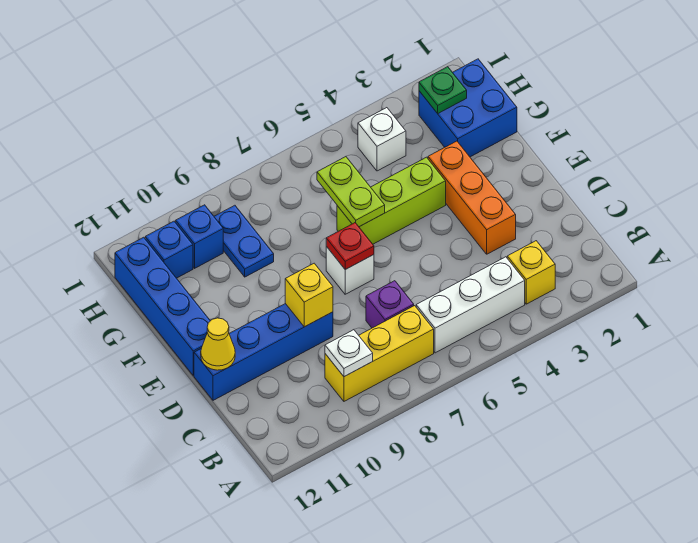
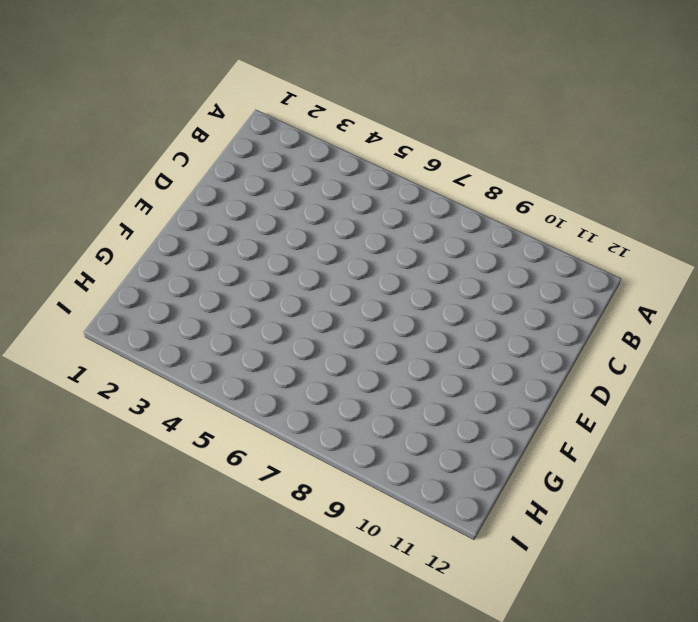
none -> yellow brick B3 level 1
none -> white brick B4:B6 level 1
none -> yellow brick B7:B9 level 1

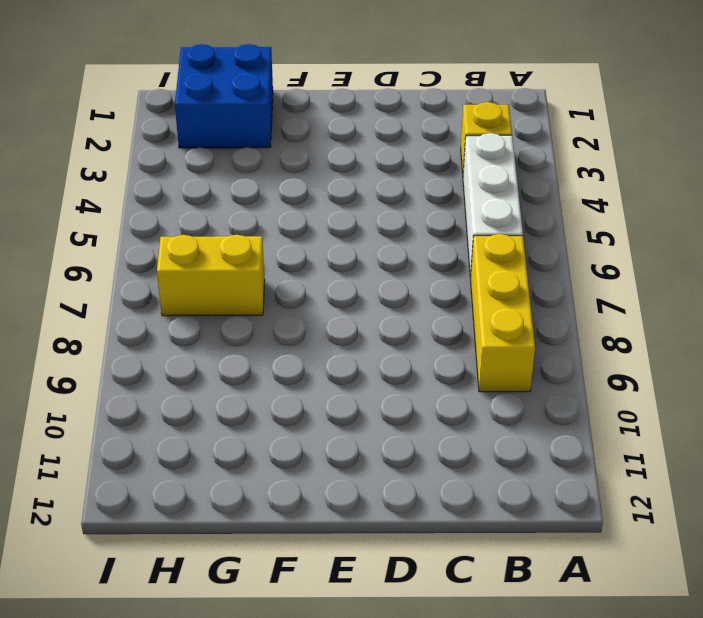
yellow brick G7:H7 level 1 -> none
none -> purple brick C7 level 1
none -> orange brick D3:F3 level 1
none -> blue brick D9:D12 level 1

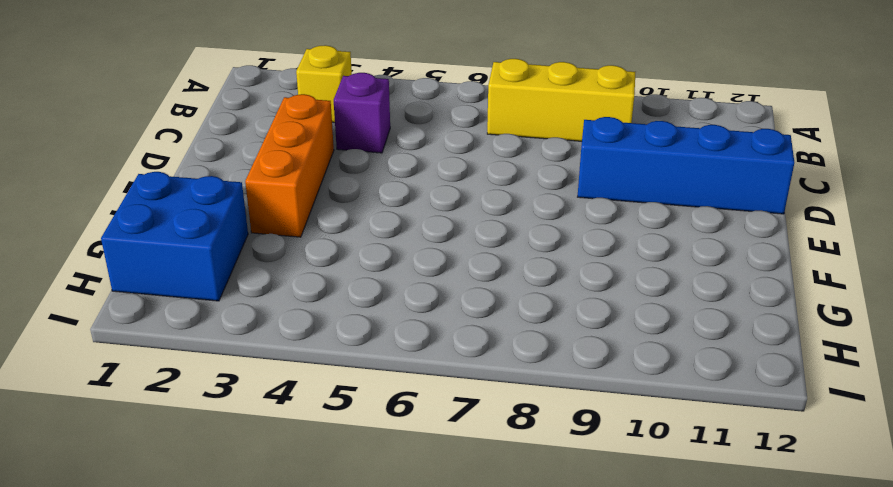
purple brick C4 level 1 -> purple brick C7 level 1
none -> white brick B4:B6 level 1
none -> white brick E7 level 1
none -> blue brick E12:H12 level 1

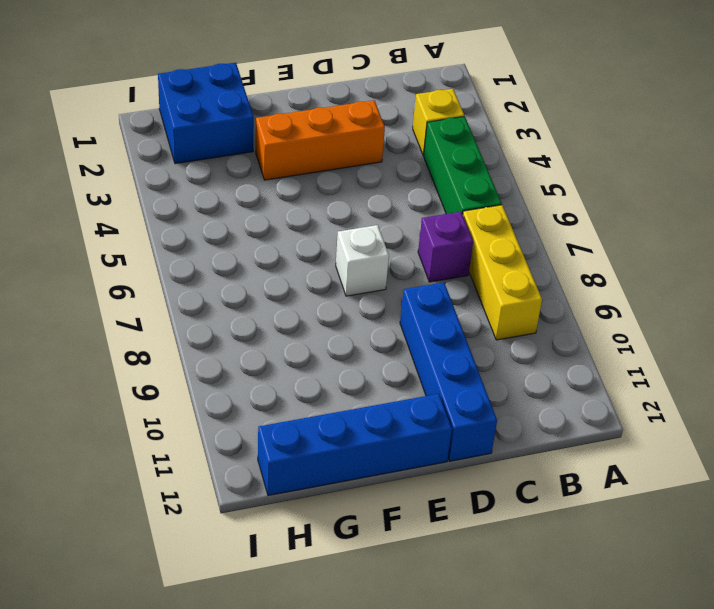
green brick B4:B6 level 1 -> white brick B4:B6 level 1
none -> lime brick F4:F6 level 1
none -> blue plate G9:H9 level 1
none -> white brick H4 level 1

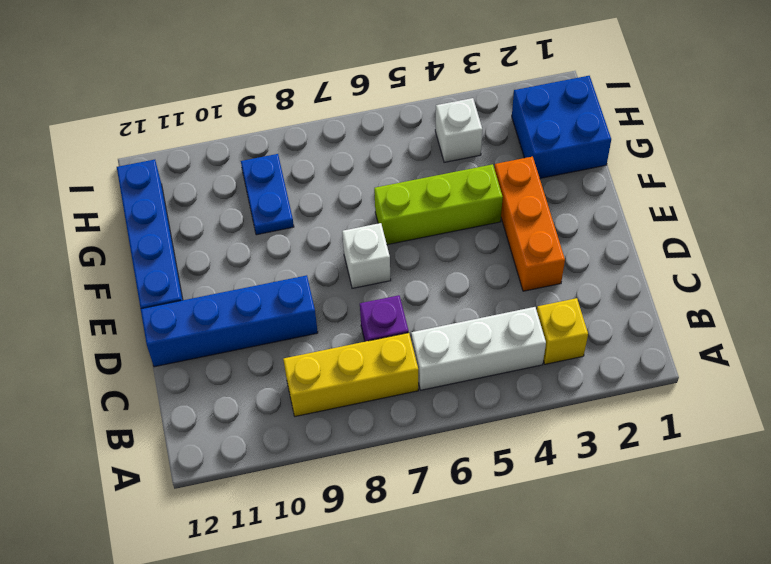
none -> blue brick H10 level 1
none -> blue brick H11 level 1
none -> white plate B9 level 2

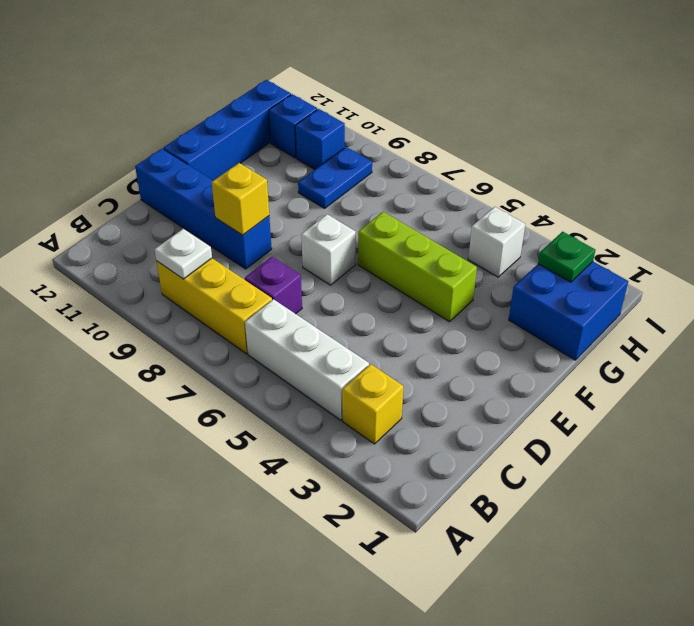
none -> orange brick D3:F3 level 1
none -> yellow cone D12 level 2
none -> red plate E7 level 2

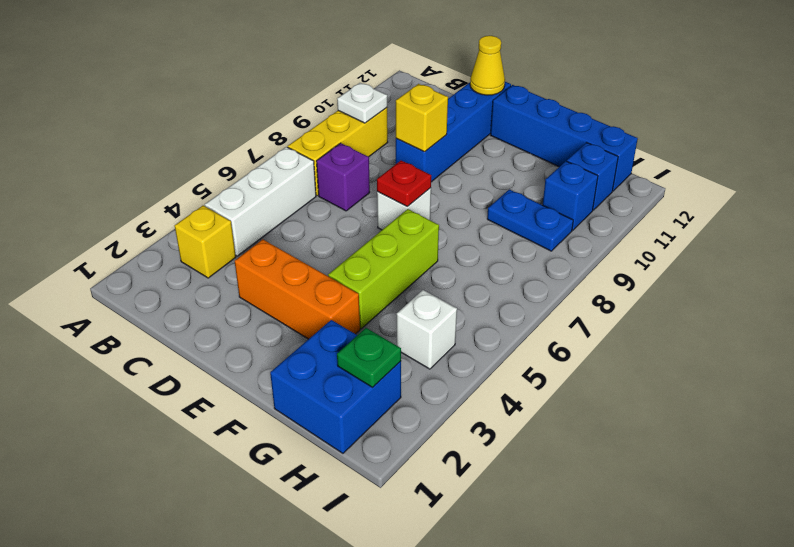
none -> lime plate F6:G6 level 2

